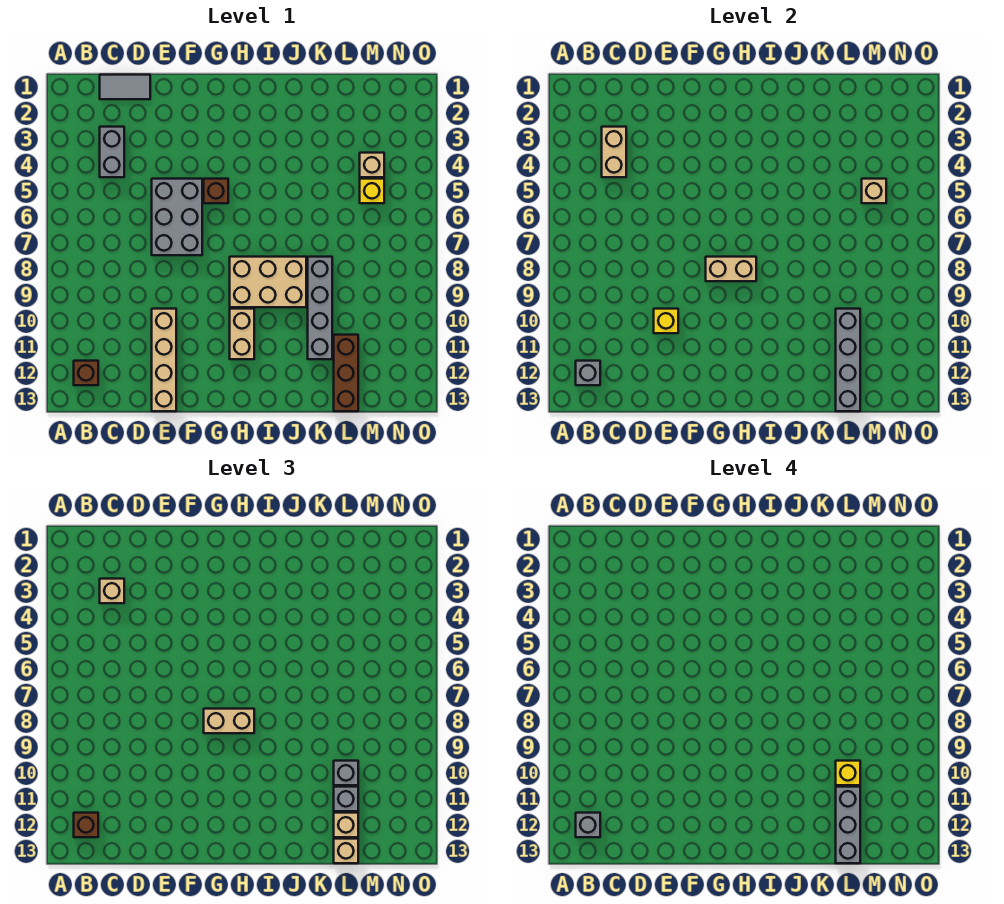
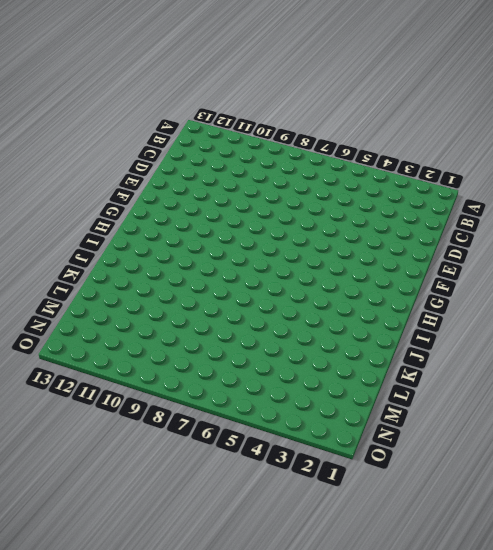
none -> brown brick B12 level 1
none -> grey tile C1:D1 level 1
none -> grey brick C3:C4 level 1

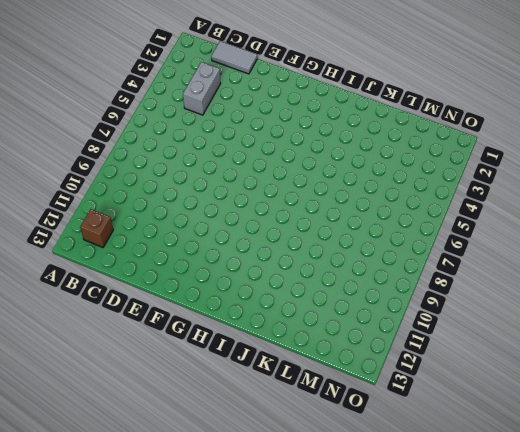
none -> grey brick E5:F7 level 1
none -> tan brick E10:E13 level 1
none -> brown brick G5 level 1

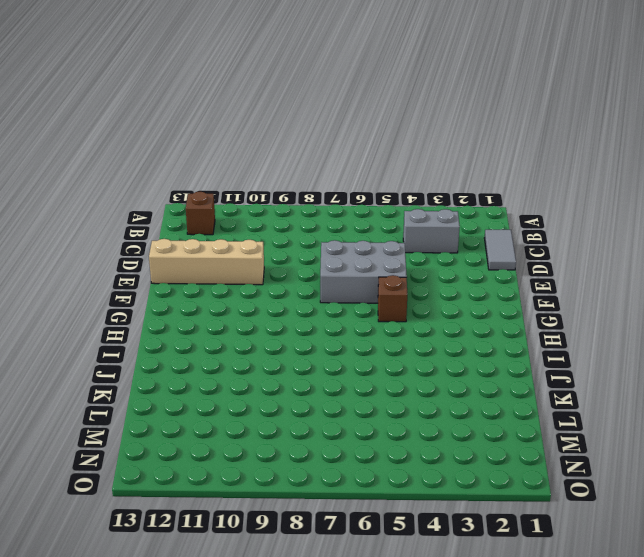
none -> tan brick H8:J9 level 1
none -> tan brick H10:H11 level 1
none -> grey brick K8:K11 level 1

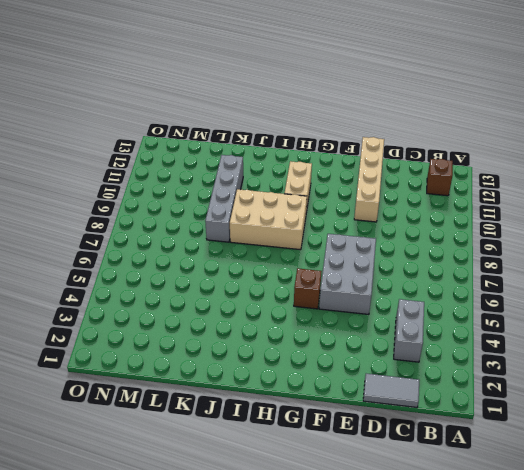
none -> brown brick L11:L13 level 1
none -> tan brick M4 level 1
none -> yellow brick M5 level 1

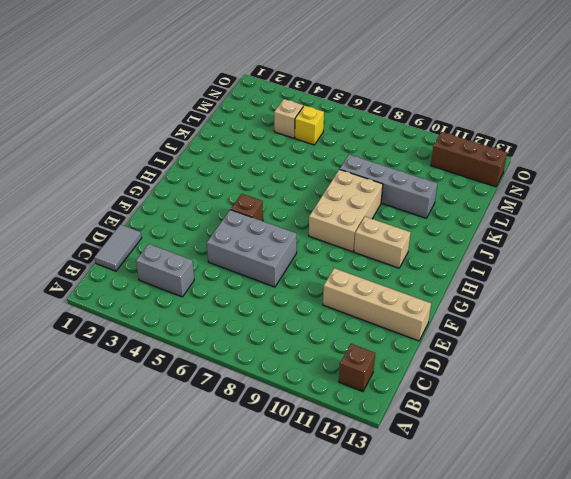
brown brick N11:N13 level 1 -> brown brick L11:L13 level 1
none -> grey brick B12 level 2
none -> tan brick C3:C4 level 2
none -> yellow brick E10 level 2

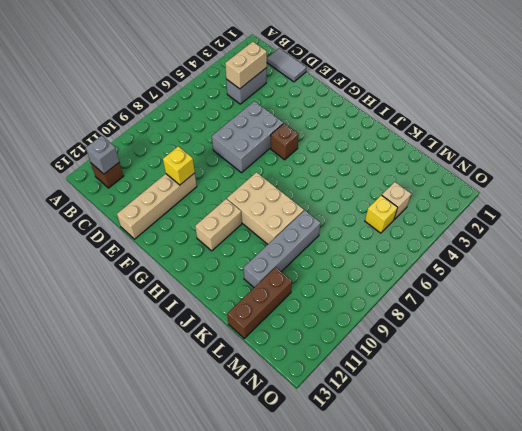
none -> tan brick G8:H8 level 2
none -> grey brick L10:L13 level 2
none -> tan brick M5 level 2

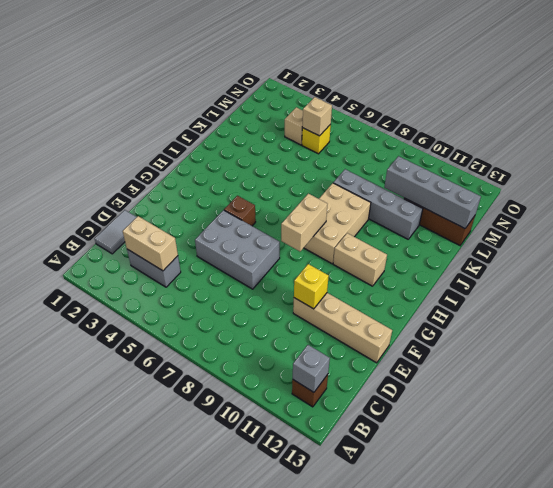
none -> brown brick B12 level 3
none -> tan brick C3 level 3
none -> tan brick G8:H8 level 3

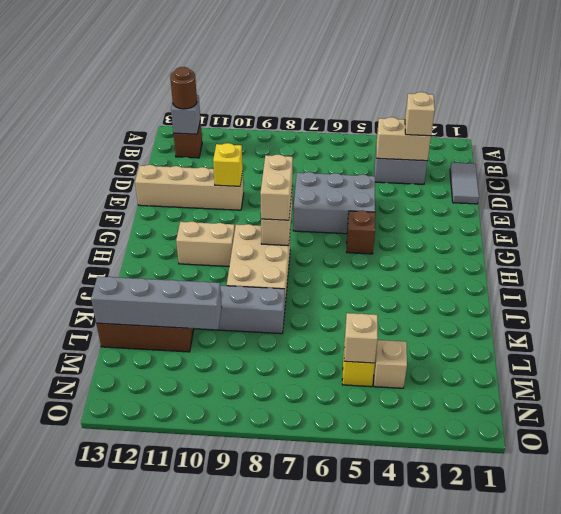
brown round brick B12 level 3 -> brown brick B12 level 3
none -> grey brick L10 level 3
none -> grey brick L11 level 3
none -> tan brick L12 level 3

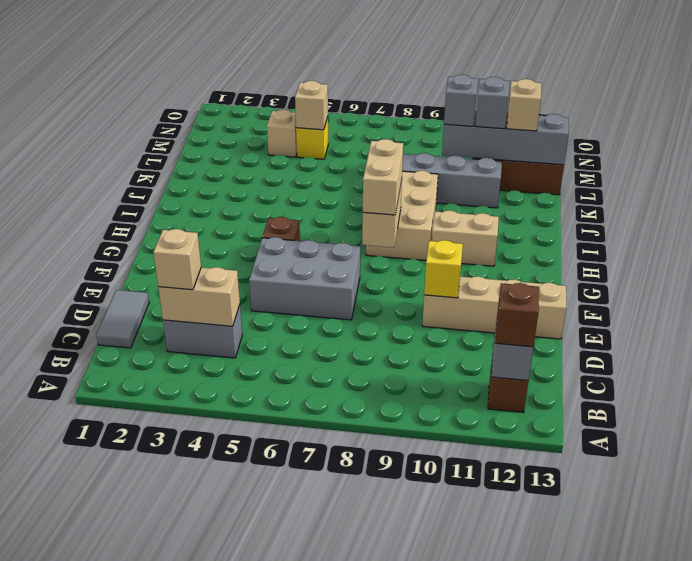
none -> tan brick L13 level 3
none -> grey brick B12 level 4
none -> yellow brick L10 level 4

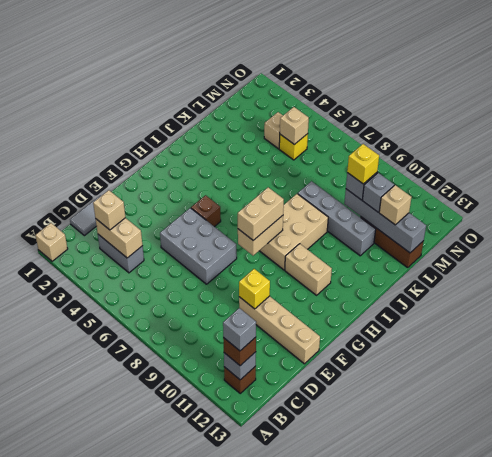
tan brick A1 level 1 -> tan brick L13 level 3
none -> grey brick L11:L13 level 4

